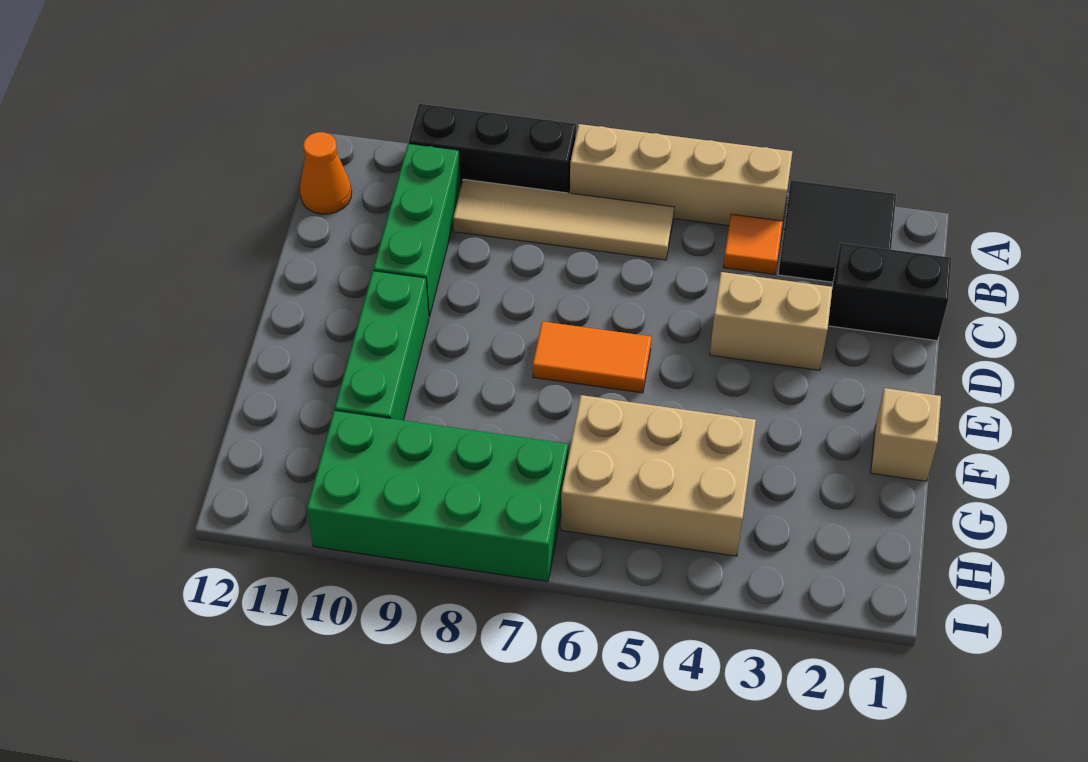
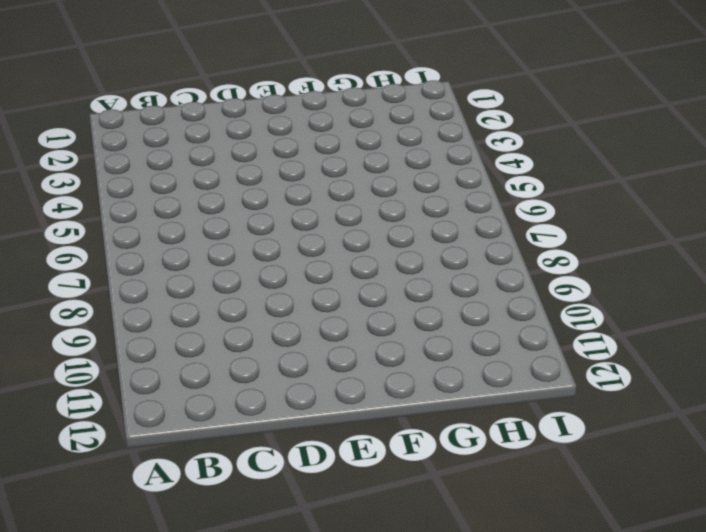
none -> black tile A2:B3 level 1
none -> tan brick A4:A7 level 1
none -> black brick A8:A10 level 1

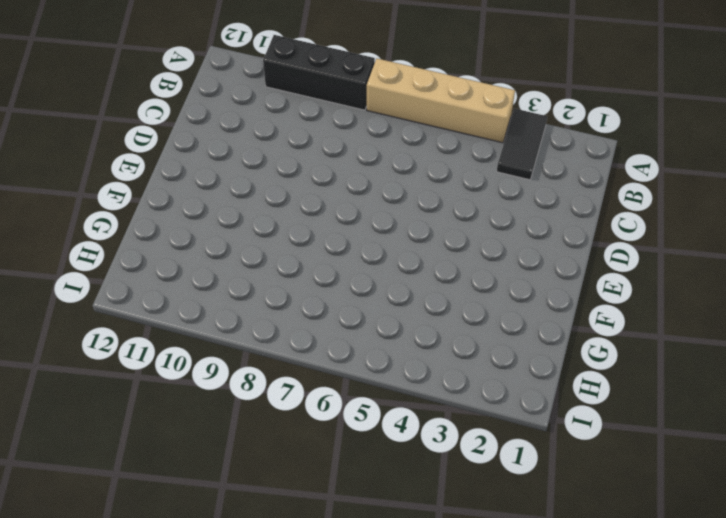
black tile A3:B3 level 1 -> black tile A2:B3 level 1
none -> orange tile B4 level 1
none -> tan tile B6:B9 level 1
none -> green brick B10:D10 level 1

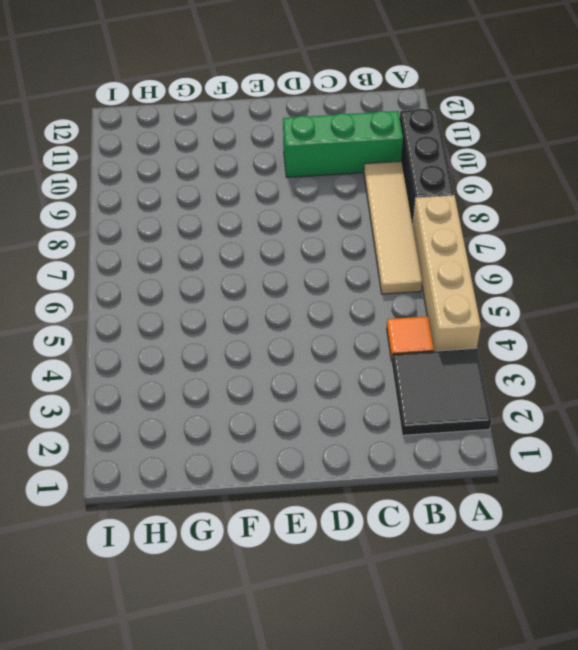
none -> orange cone B12 level 1
none -> black brick C1:C2 level 1
none -> tan brick D3:D4 level 1

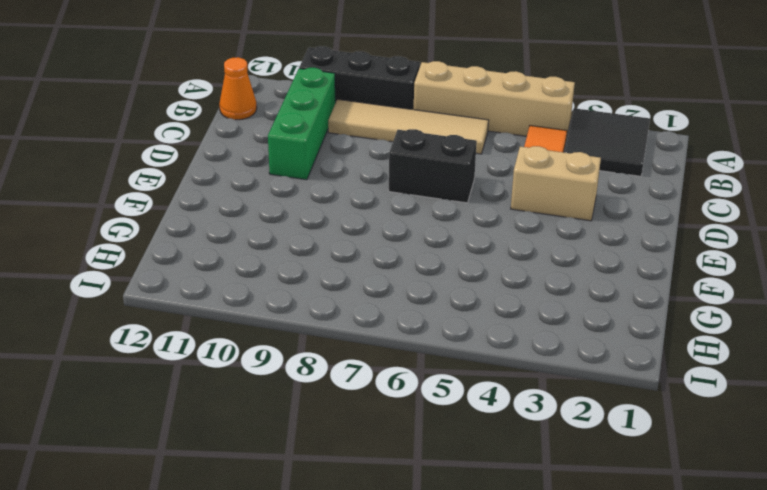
black brick D6:D7 level 1 -> black brick C1:C2 level 1
none -> orange tile E6:E7 level 1
none -> green brick E10:G10 level 1
none -> tan brick F1 level 1

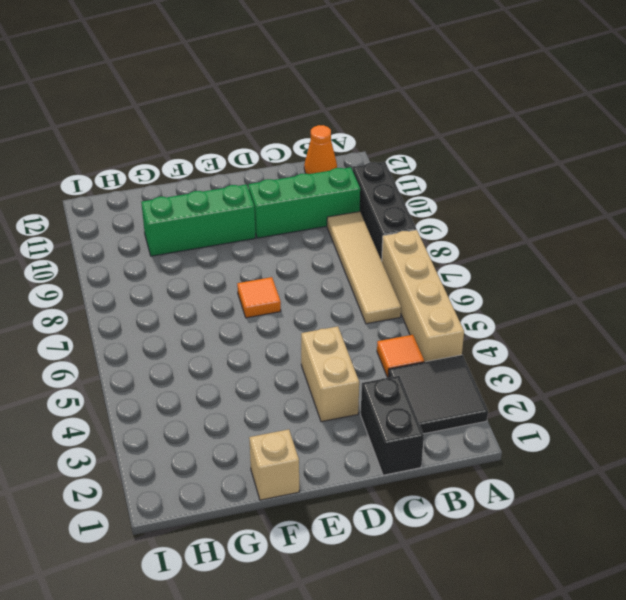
orange tile E7 level 1 -> orange tile E6:E7 level 1
none -> tan brick G4:H6 level 1
none -> green brick H7:I10 level 1

